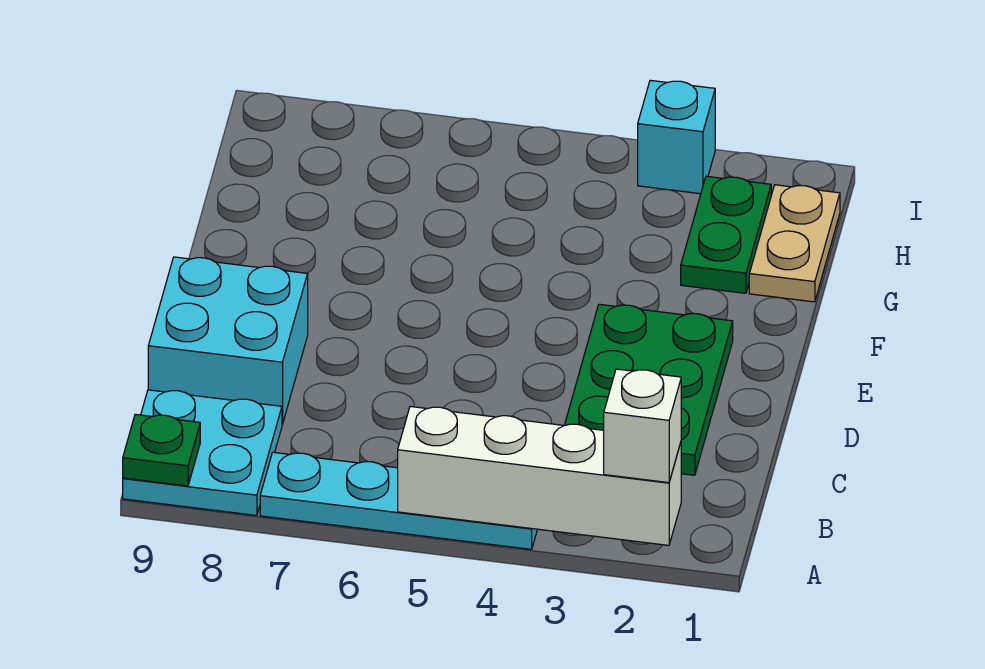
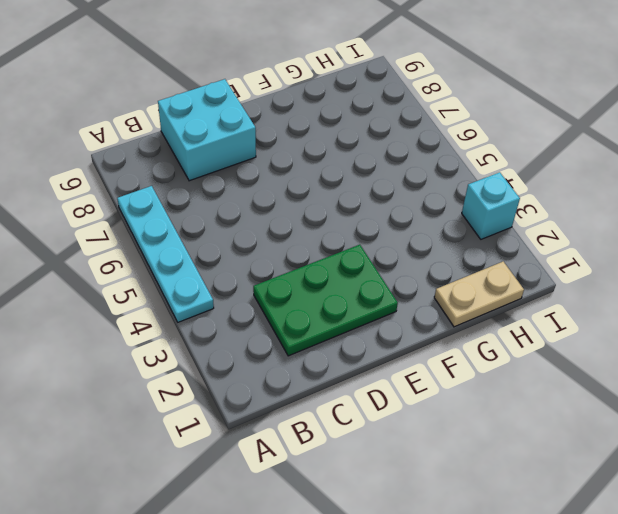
none -> cyan plate A8:B9 level 1
none -> green plate G2:H2 level 1

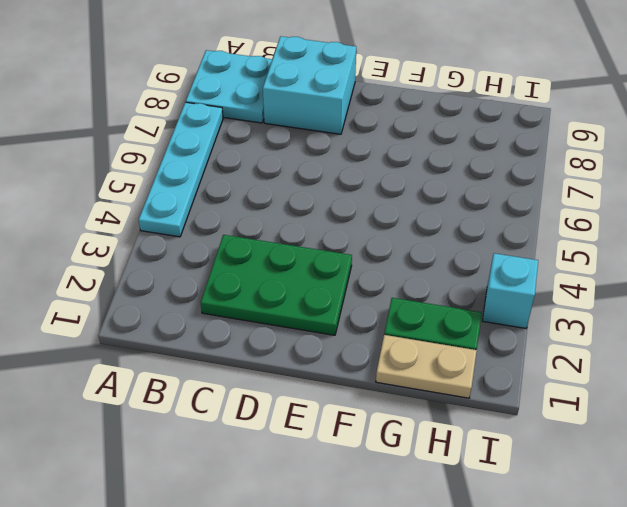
none -> white brick A2:A5 level 2
none -> green plate A9 level 2

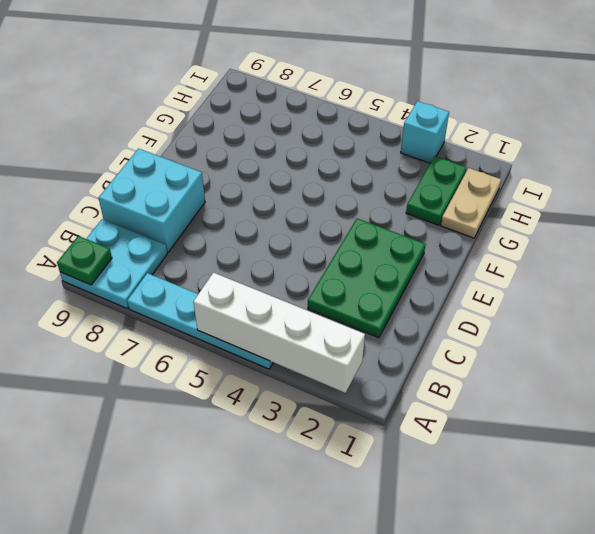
none -> white brick A2 level 3

